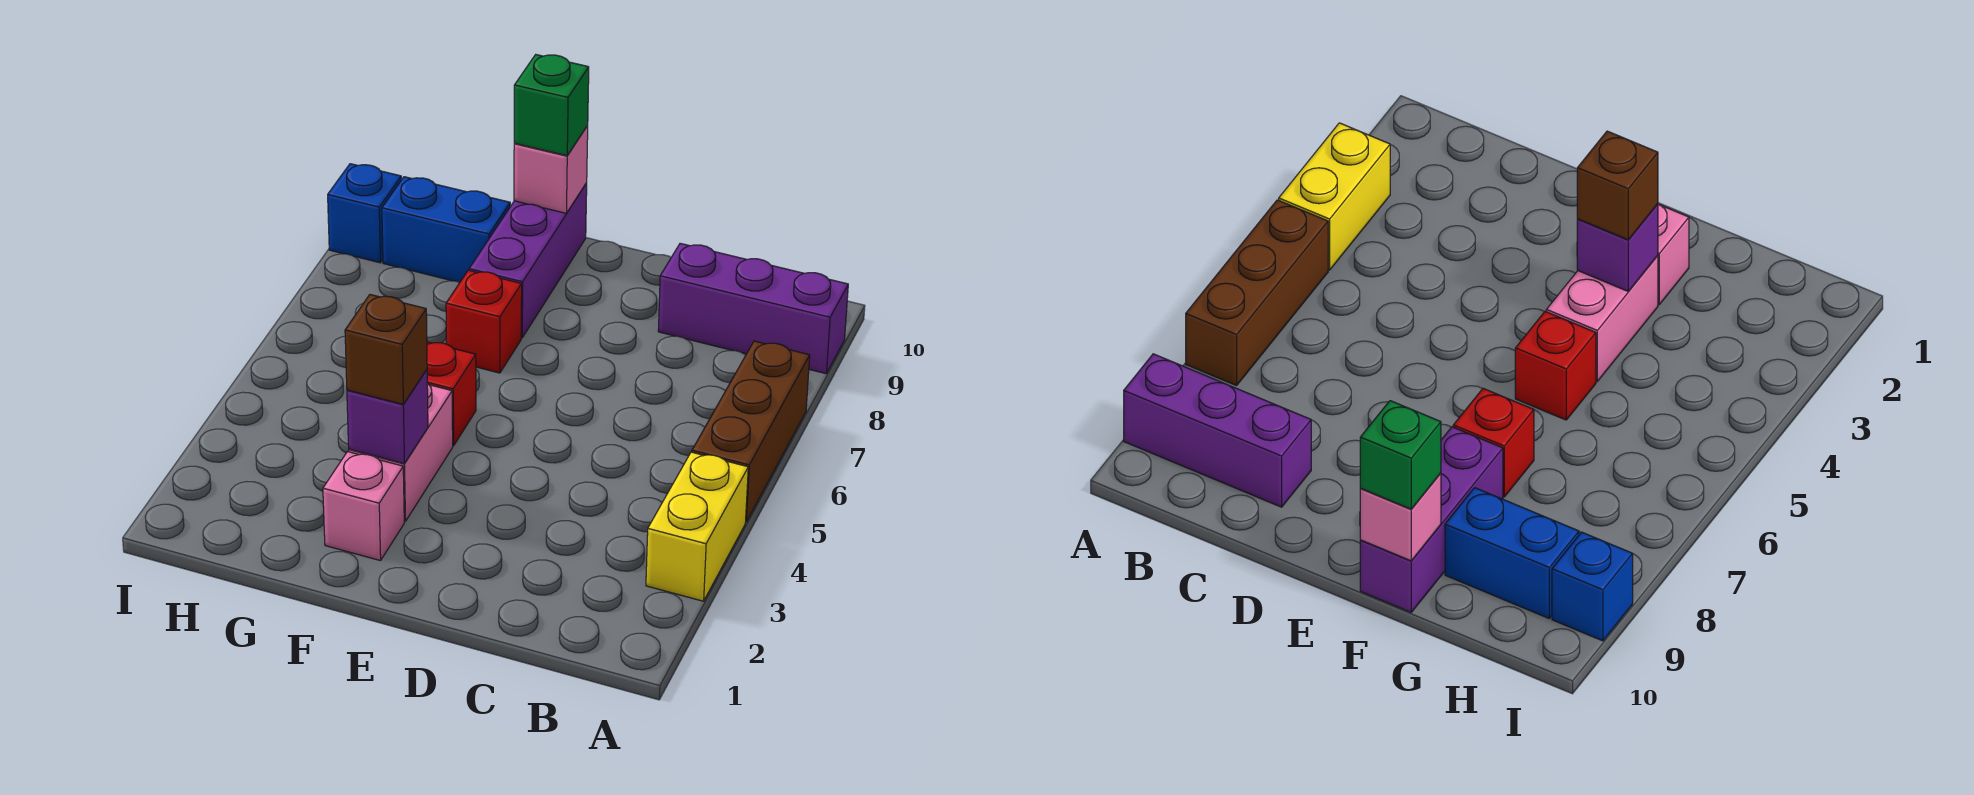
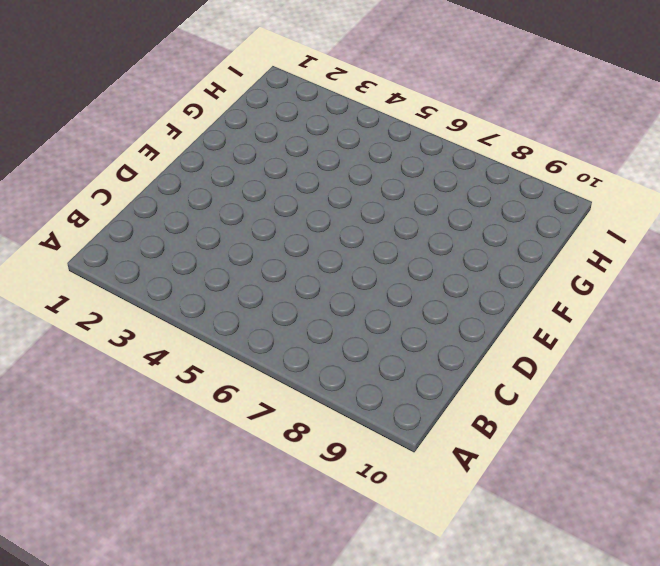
none -> yellow brick A3:A4 level 1
none -> brown brick A5:A7 level 1
none -> purple brick A9:C9 level 1

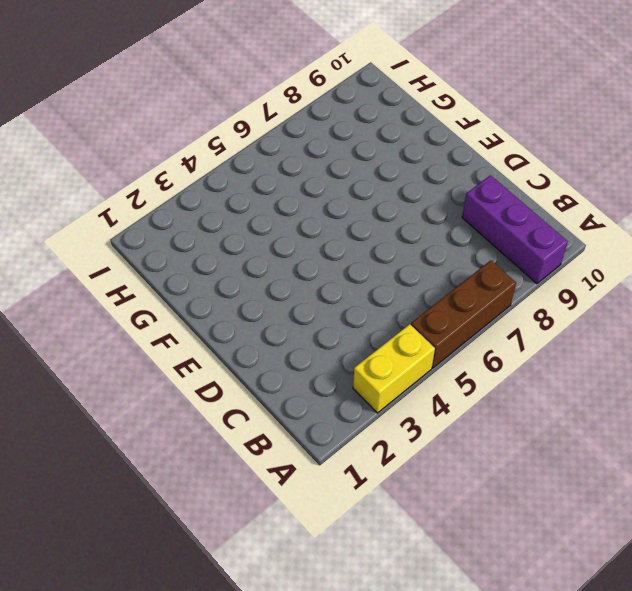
none -> pink brick F2 level 1
none -> pink brick F3:F4 level 1
none -> red brick F5 level 1

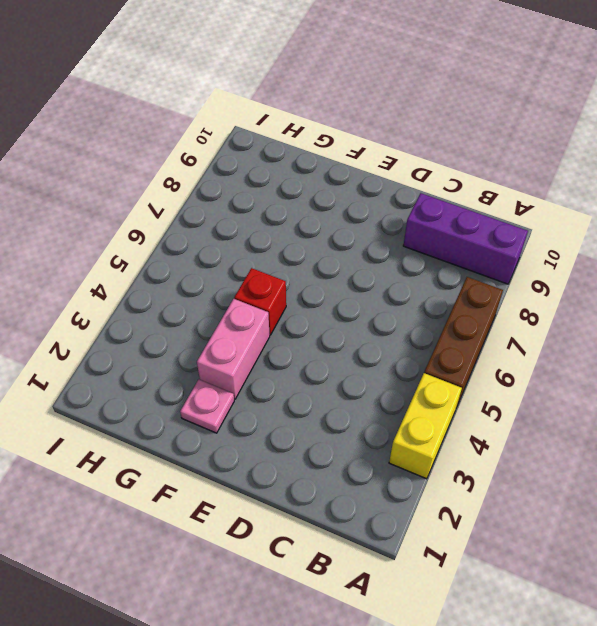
pink plate F2 level 1 -> pink brick F2 level 1
none -> red brick F7 level 1
none -> purple brick F8:F10 level 1
none -> blue brick G9:H9 level 1

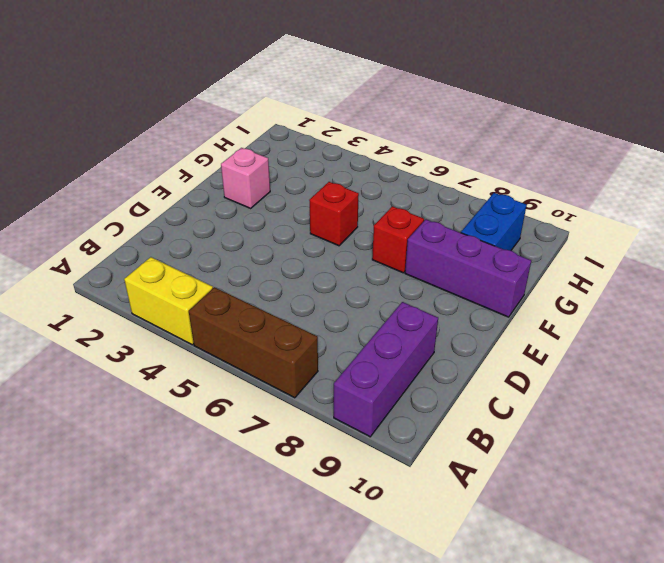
none -> pink brick F3:F4 level 1
none -> blue brick I9 level 1
none -> purple brick F3 level 2

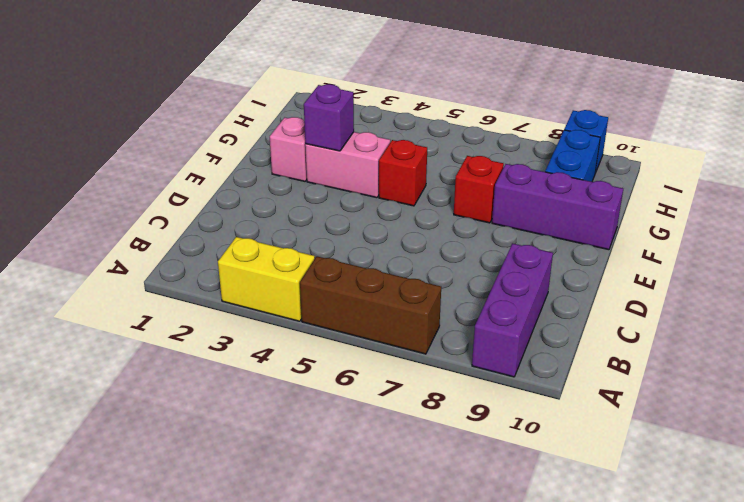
none -> pink brick F10 level 2
none -> brown brick F3 level 3
none -> green brick F10 level 3

